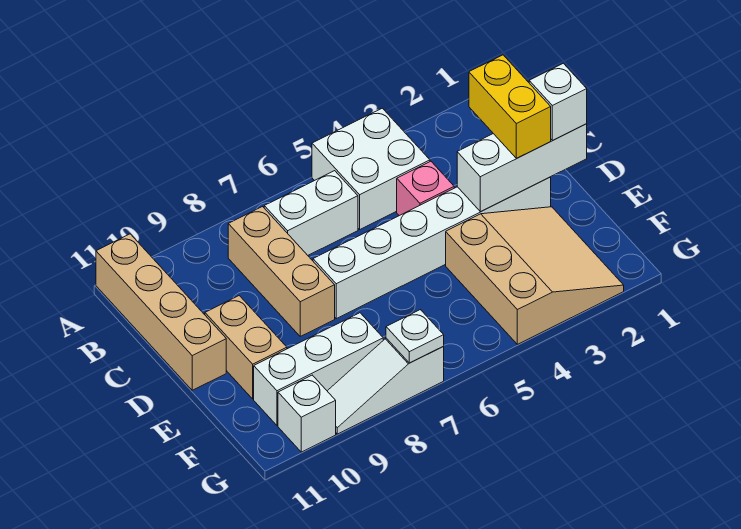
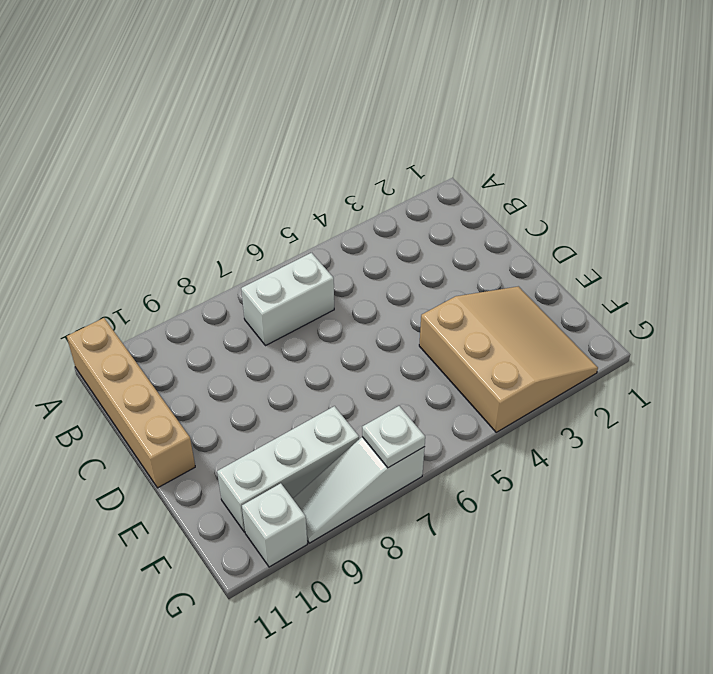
none -> white brick A4:B5 level 1
none -> tan brick B8:D8 level 1
none -> pink brick C4 level 1

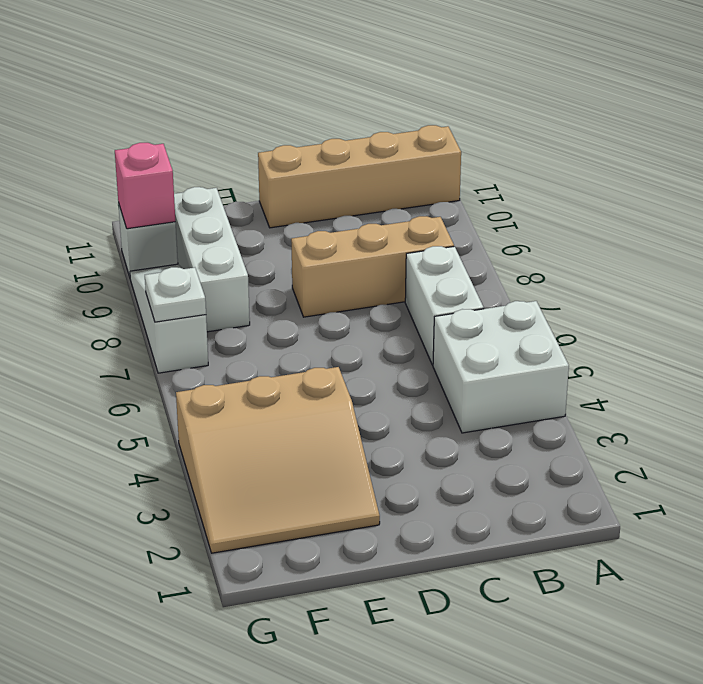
pink brick G10 level 2 -> pink brick C4 level 1
none -> white brick D2:D7 level 1
none -> tan brick D10:E10 level 1
none -> white brick D1:D3 level 2

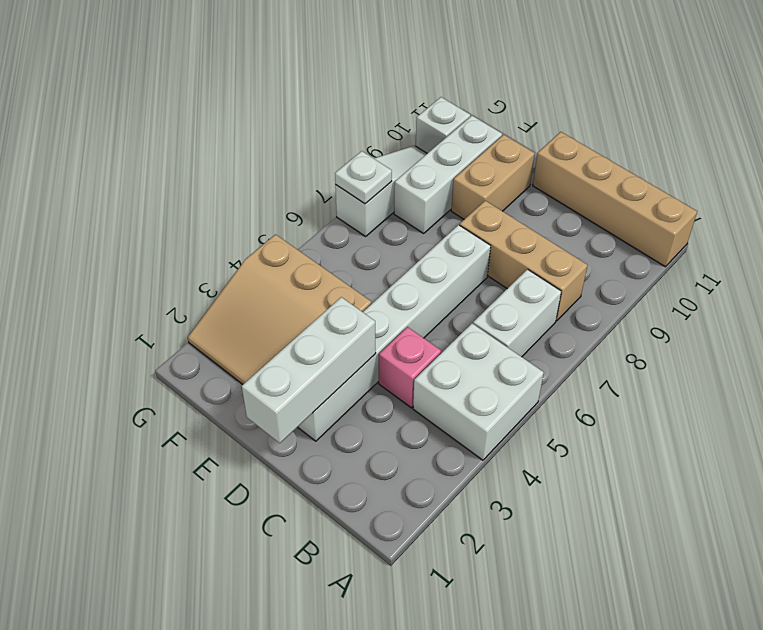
tan brick E9:E10 level 1 -> tan brick D10:E10 level 1
none -> yellow brick C2:D2 level 3
none -> white brick D1 level 3

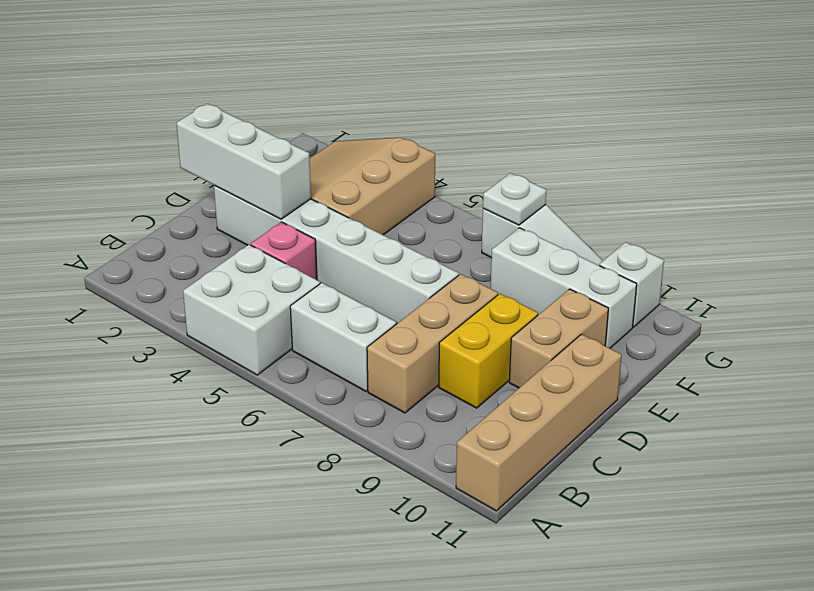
yellow brick C9:D9 level 1 -> yellow brick C2:D2 level 3
none -> white brick D1 level 3

